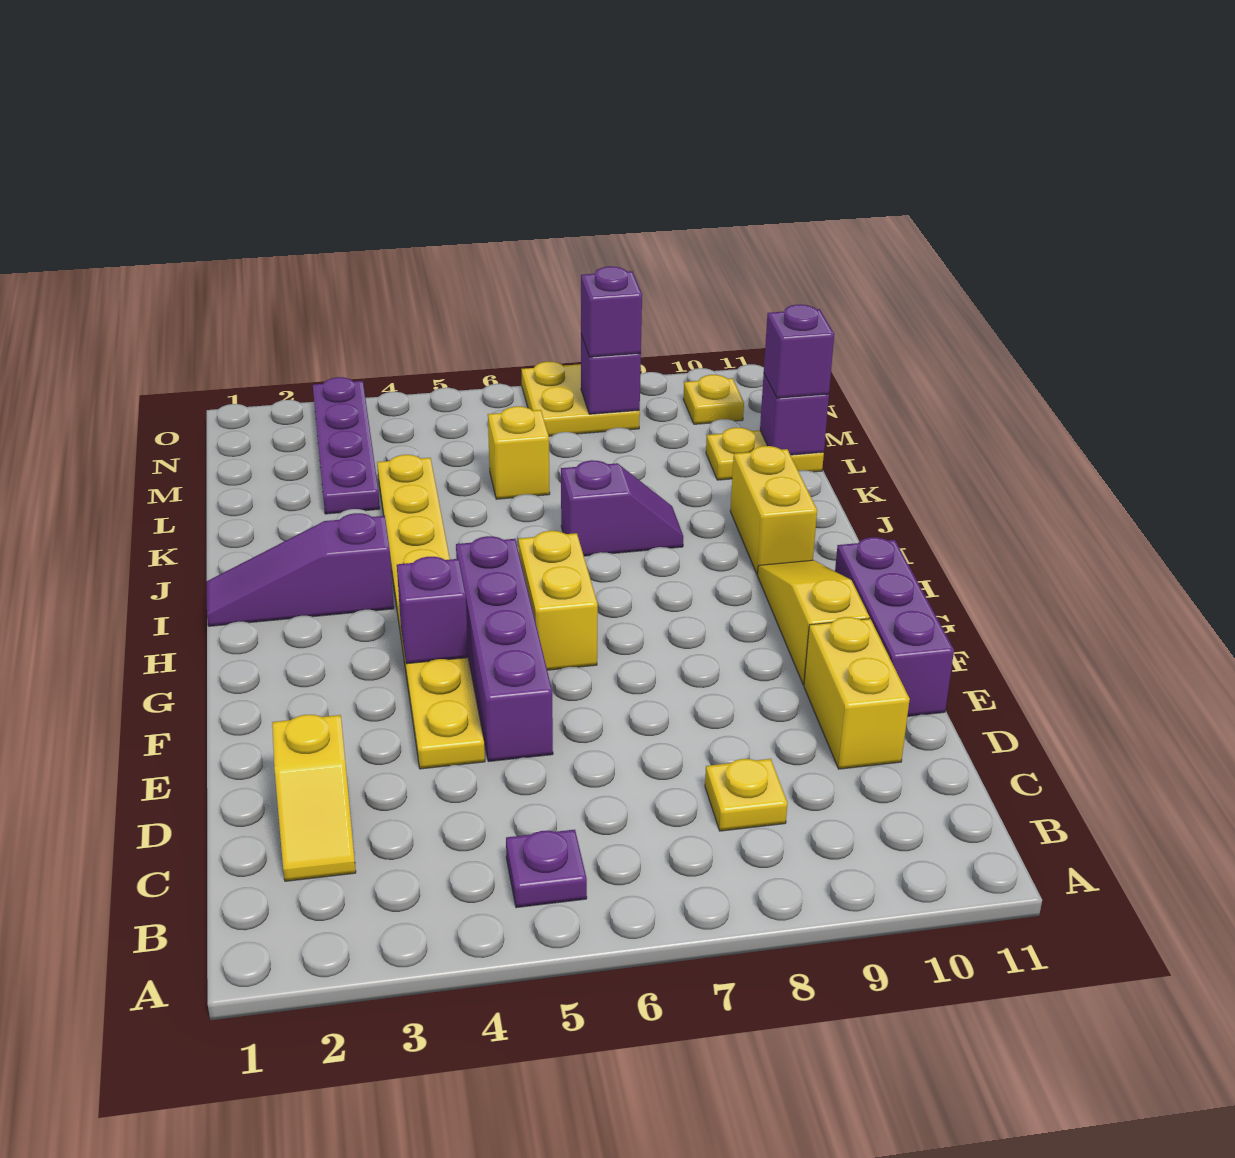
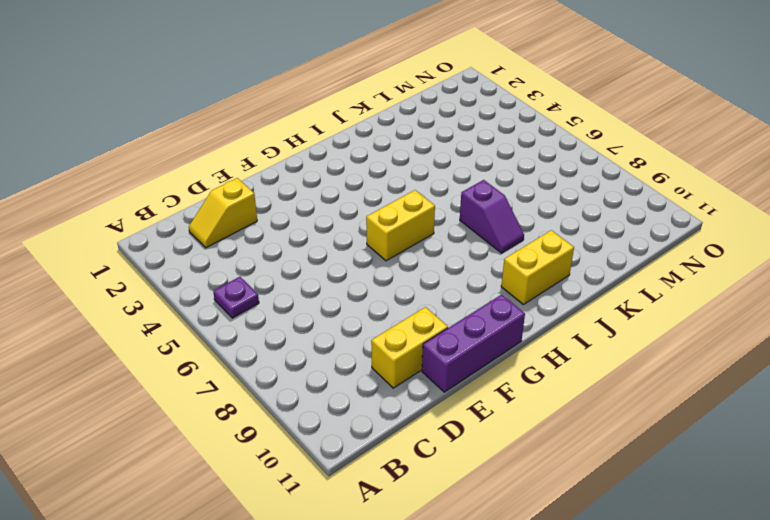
none -> yellow plate C8 level 1
none -> yellow plate E4:L4 level 1
none -> purple brick E5:H5 level 1

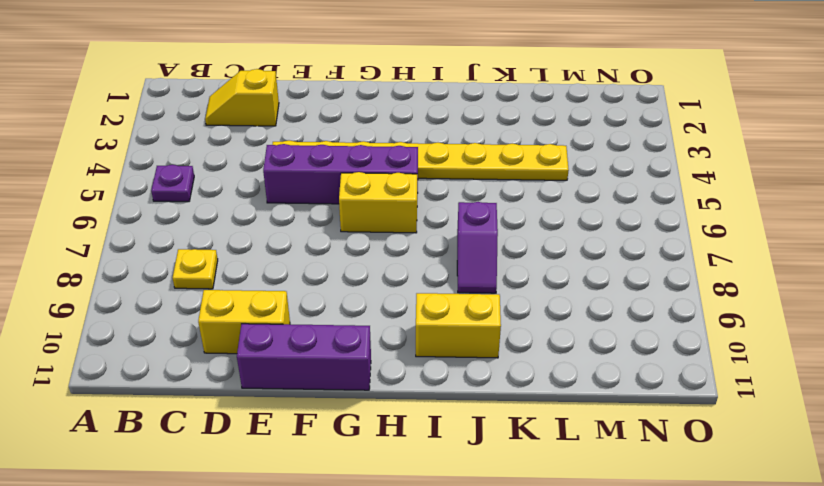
none -> yellow slope F10:H10 level 1 top F
none -> purple slope I1:I3 level 1 top 3
none -> purple plate L3:O3 level 1

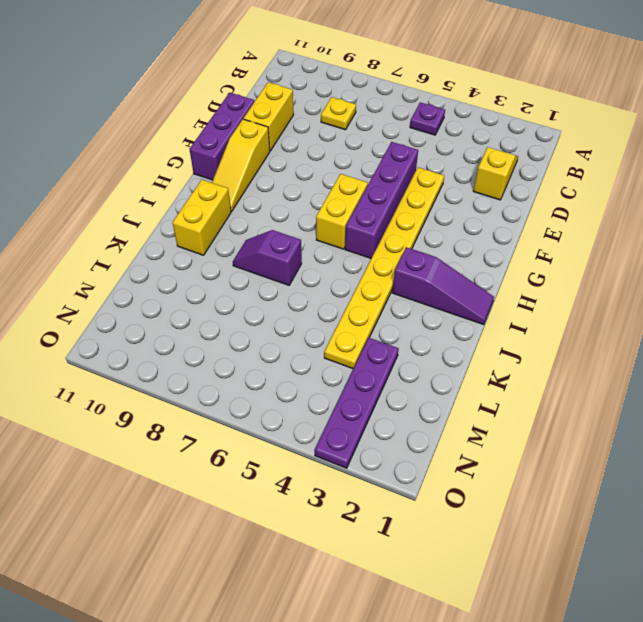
none -> yellow brick L6 level 1
none -> yellow plate L10:L11 level 1
none -> yellow plate N7:O8 level 1

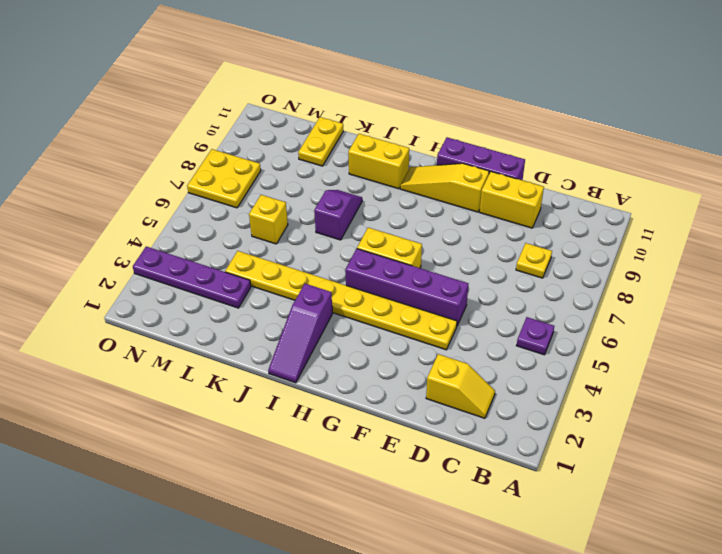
none -> yellow plate N10 level 1
none -> purple brick G4 level 2
none -> purple brick L11 level 2

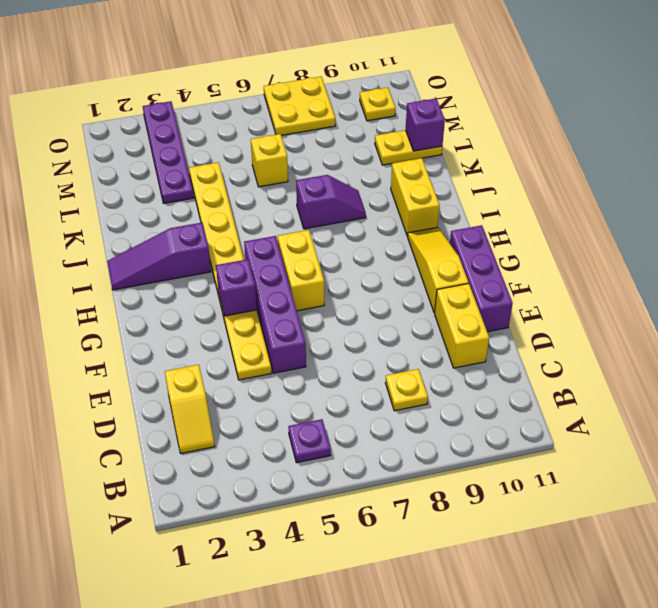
none -> purple brick N8 level 2
none -> purple brick L11 level 3
none -> purple brick N8 level 3

